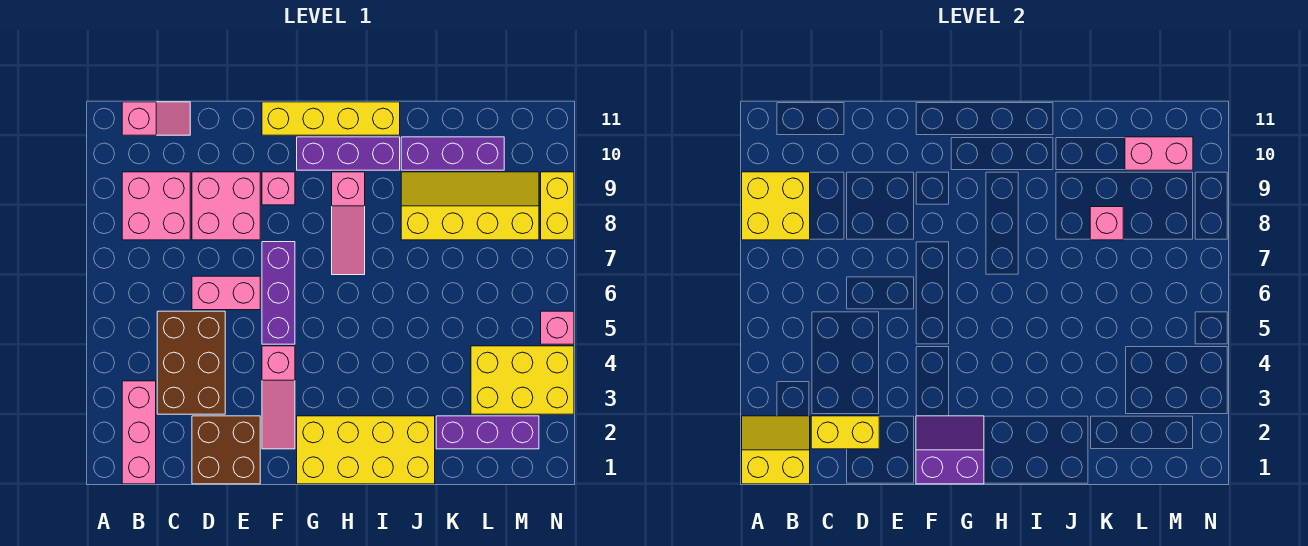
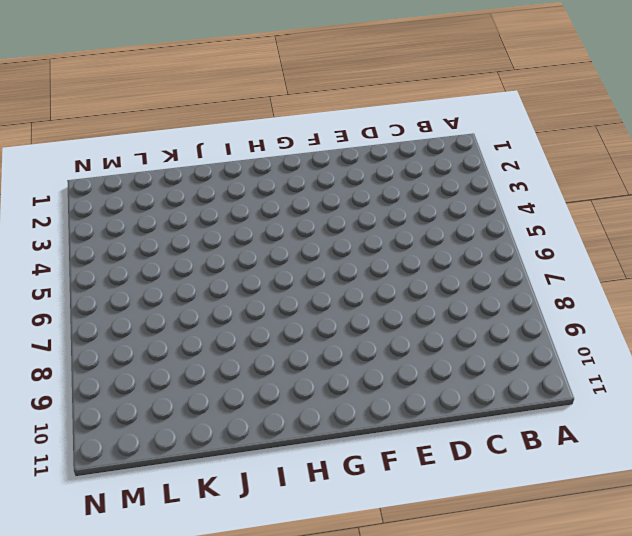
none -> pink brick B1:B3 level 1
none -> pink brick B8:C9 level 1
none -> pink slope B11:C11 level 1 top B

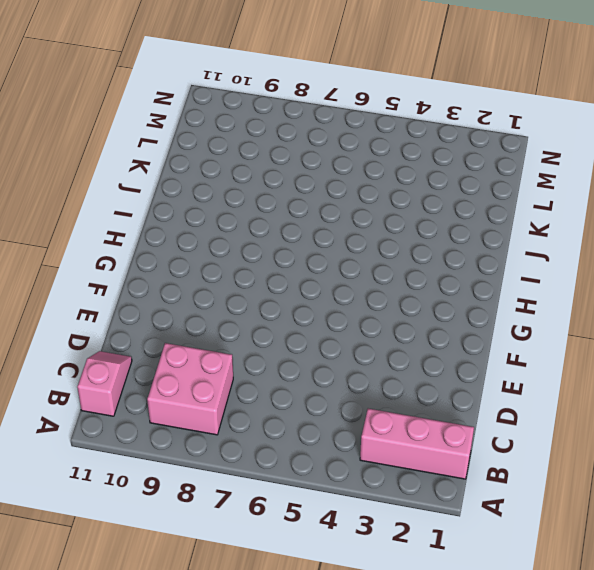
none -> brown brick C3:D5 level 1
none -> brown brick D1:E2 level 1
none -> pink brick D6:E6 level 1

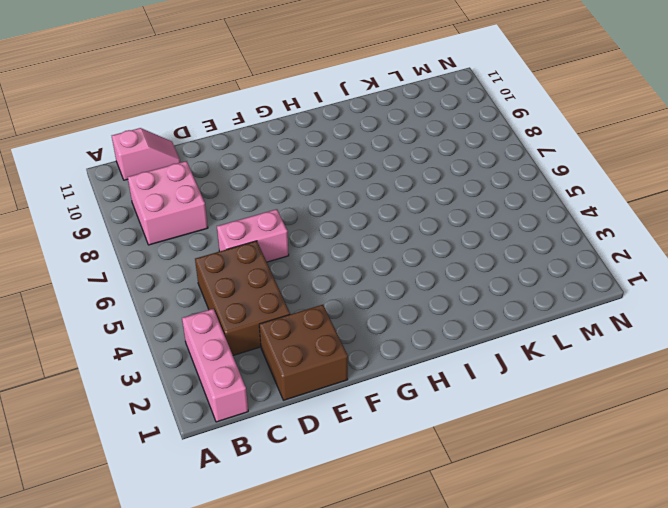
none -> pink brick D8:E9 level 1
none -> pink slope F2:F4 level 1 top 4
none -> purple brick F5:F7 level 1

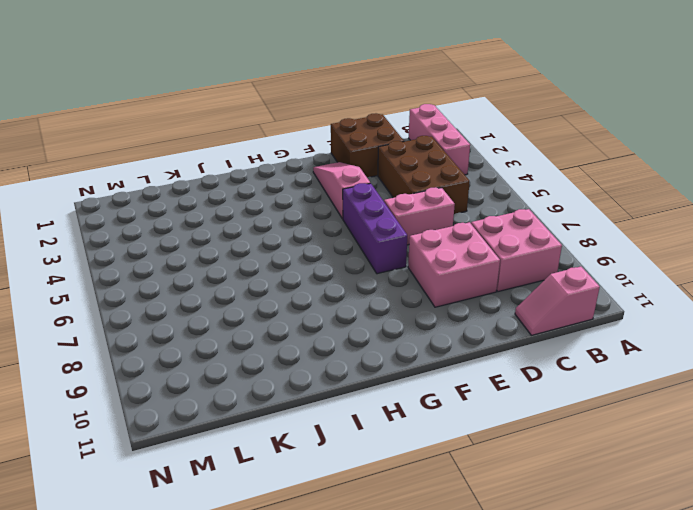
none -> pink brick F9 level 1
none -> yellow brick F11:I11 level 1
none -> yellow brick G1:J2 level 1

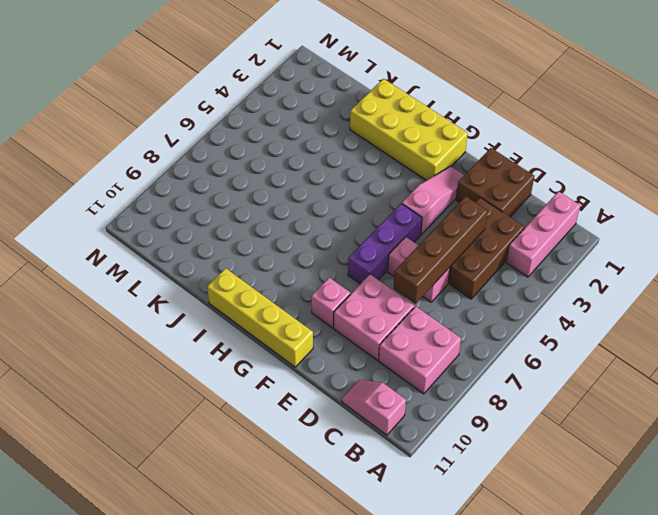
brown brick D4:D7 level 2 -> none
none -> purple brick G10:I10 level 1
none -> pink slope H7:H9 level 1 top 9
none -> yellow slope J8:M9 level 1 top 8

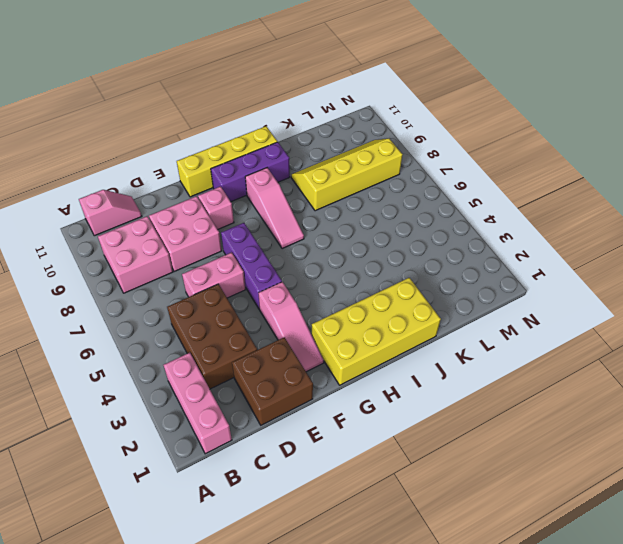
none -> purple brick J10:L10 level 1
none -> purple brick K2:M2 level 1
none -> yellow brick L3:N4 level 1

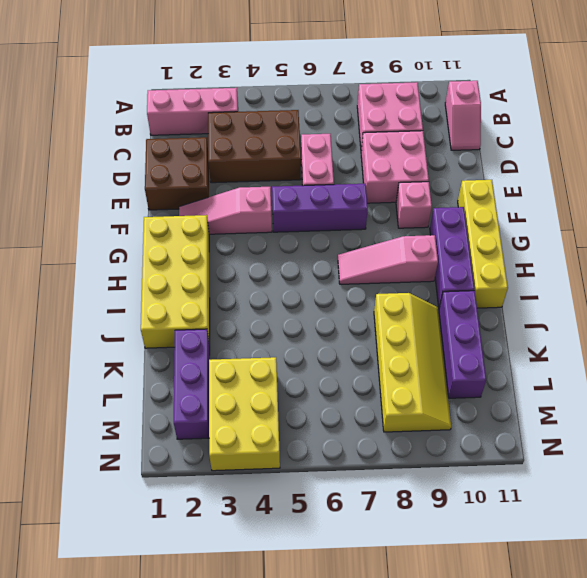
none -> pink brick N5 level 1
none -> yellow brick N8:N9 level 1
none -> yellow slope A1:B2 level 2 top 1

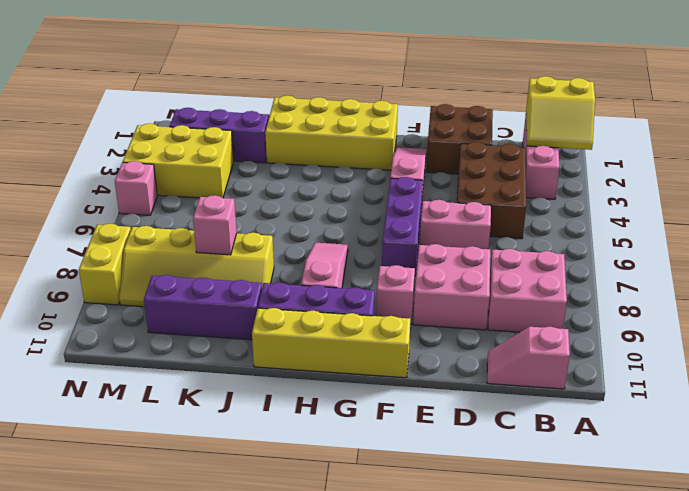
none -> yellow brick A8:B9 level 2
none -> yellow brick C2:D2 level 2
none -> purple slope F1:G2 level 2 top 1

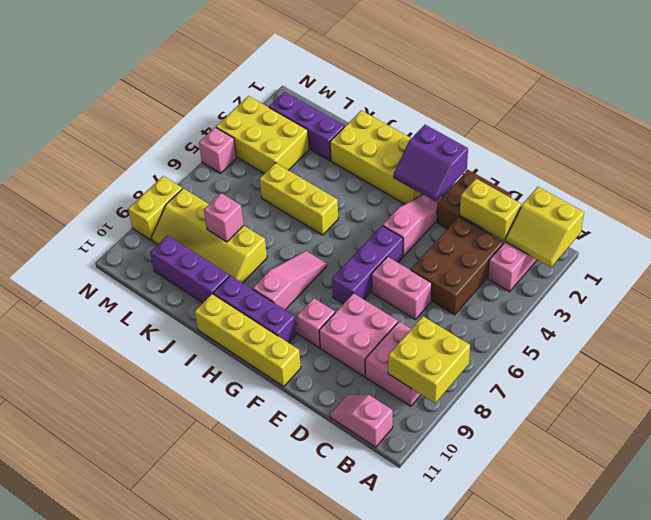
yellow brick I5:K5 level 1 -> none
none -> pink brick L10:M10 level 2

